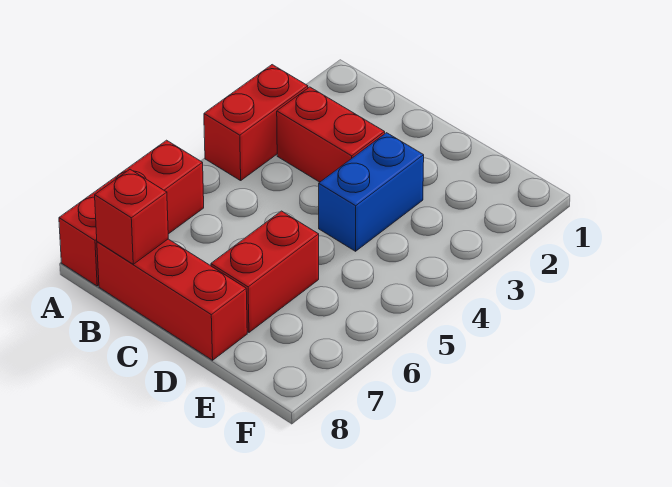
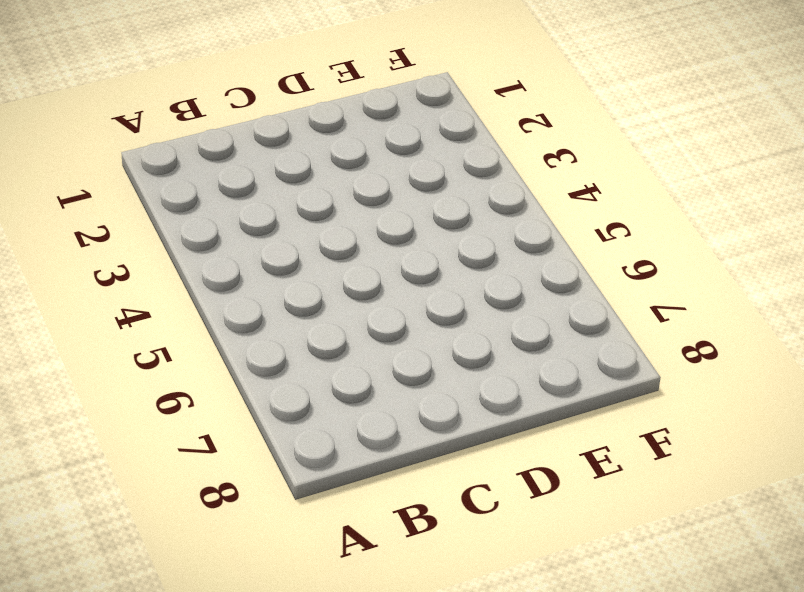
none -> red brick A3:A4 level 1
none -> red brick A6:A8 level 1

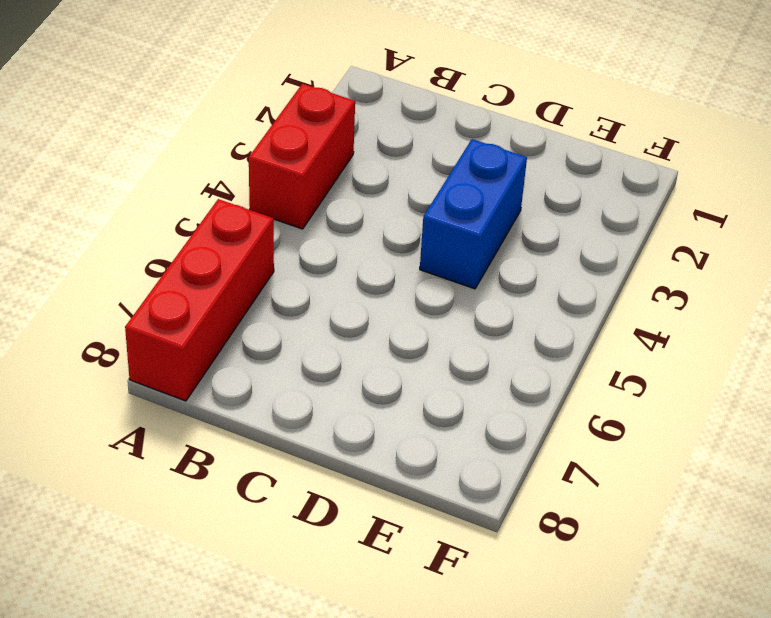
none -> red brick B3:C3 level 1
none -> red brick B8:D8 level 1

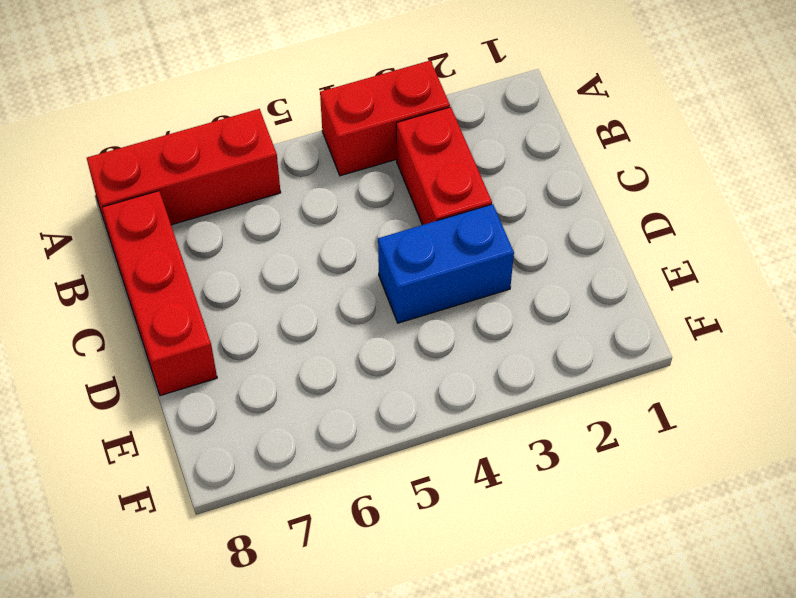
none -> red brick D6:D7 level 1
none -> red brick B8 level 2

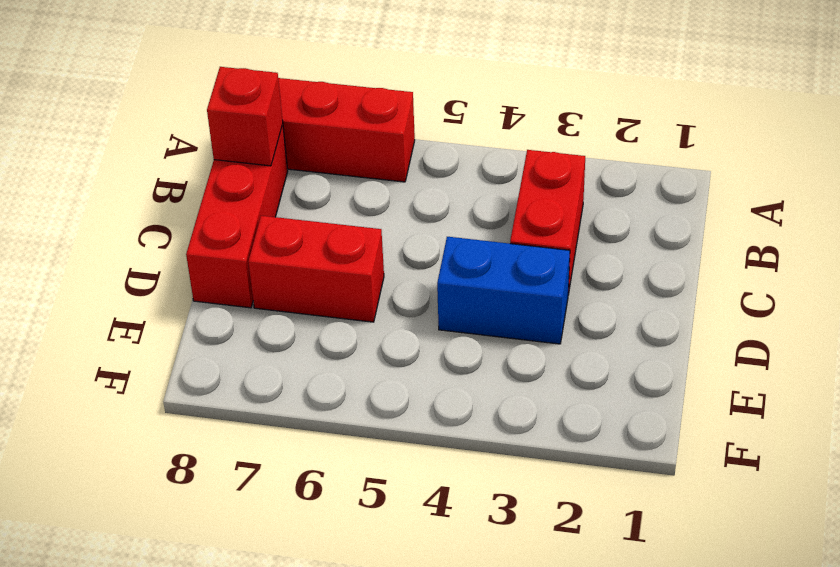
none -> red brick A3:A4 level 1

